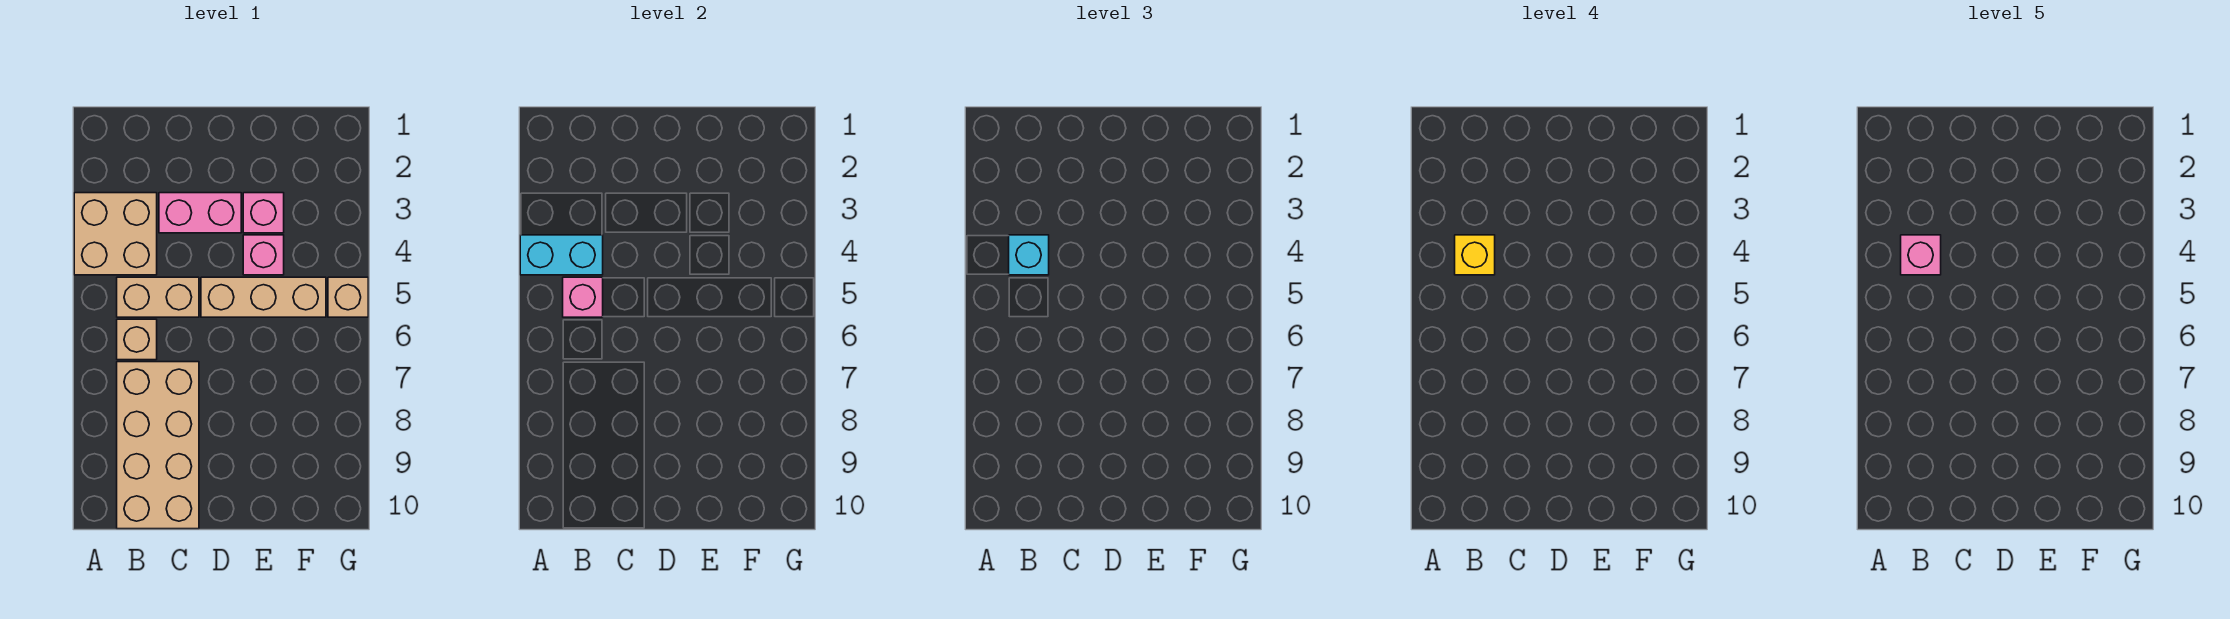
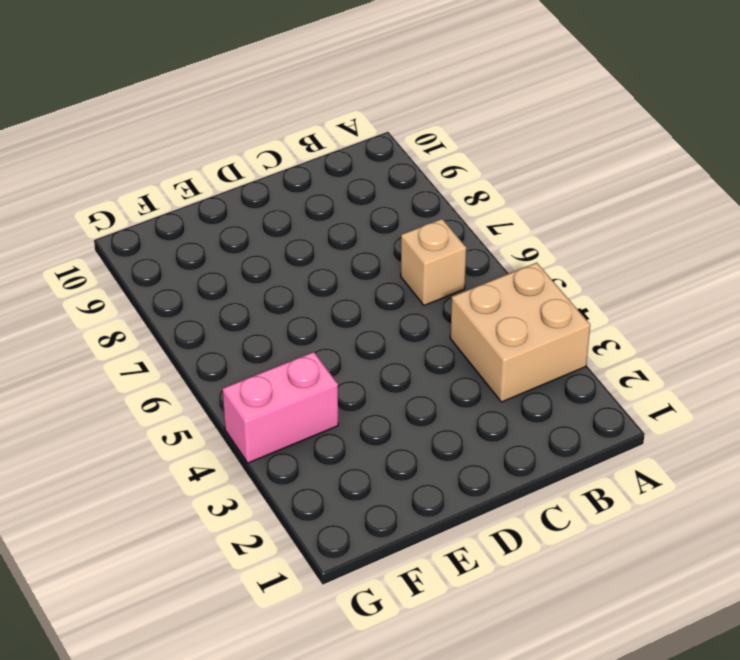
pink brick F4:G4 level 1 -> pink brick C3:D3 level 1
none -> tan brick B5:C5 level 1
none -> tan brick B7:C10 level 1
none -> tan brick D5:F5 level 1

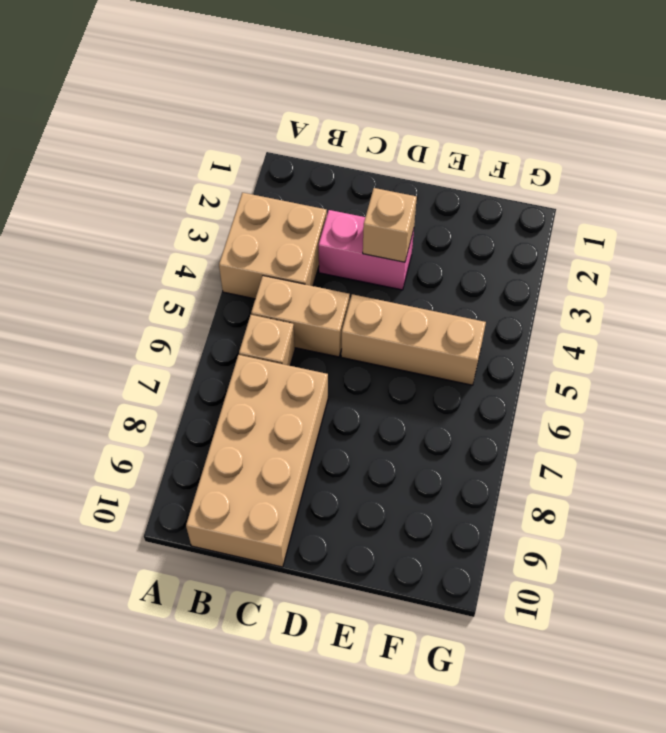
tan brick D3 level 2 -> tan brick G5 level 1
none -> pink brick E3 level 1
none -> pink brick E4 level 1
none -> cyan brick A4:B4 level 2

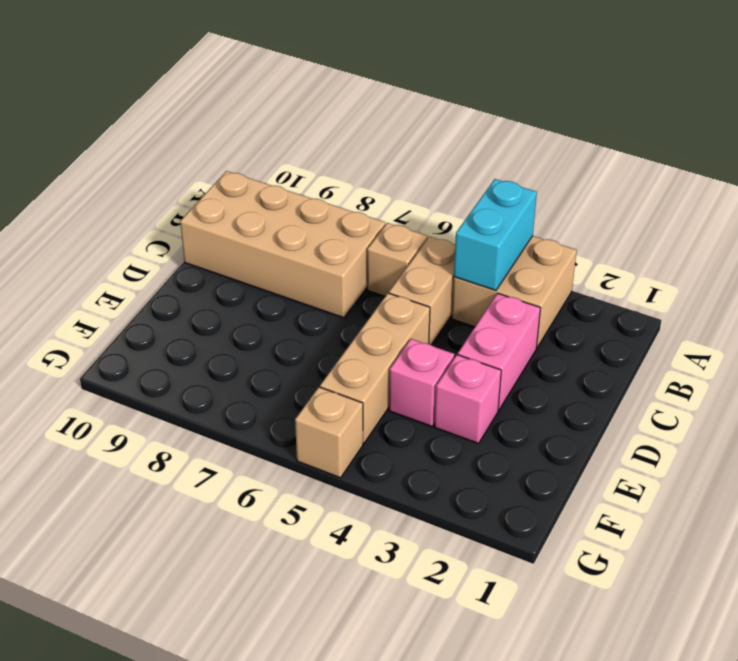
none -> pink brick B5 level 2
none -> cyan brick B4 level 3
none -> yellow brick B4 level 4

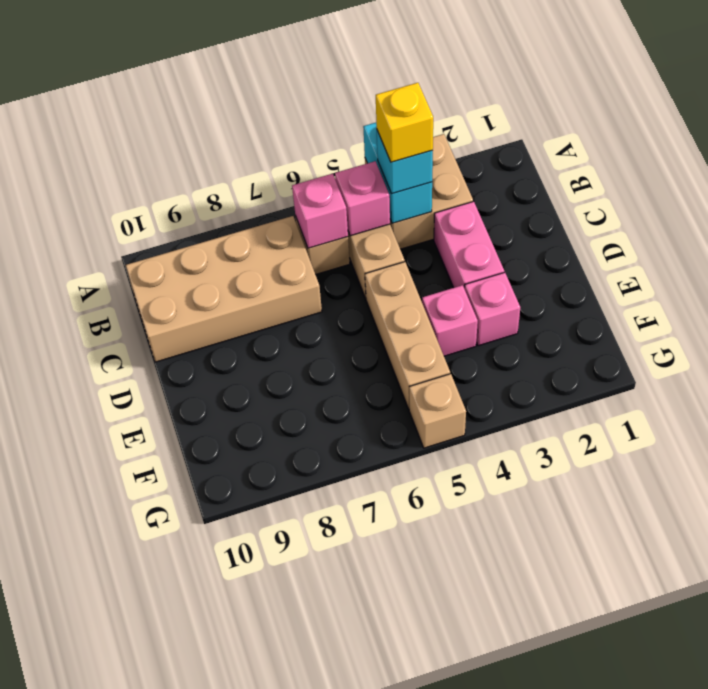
pink brick B6 level 2 -> pink brick B4 level 5

